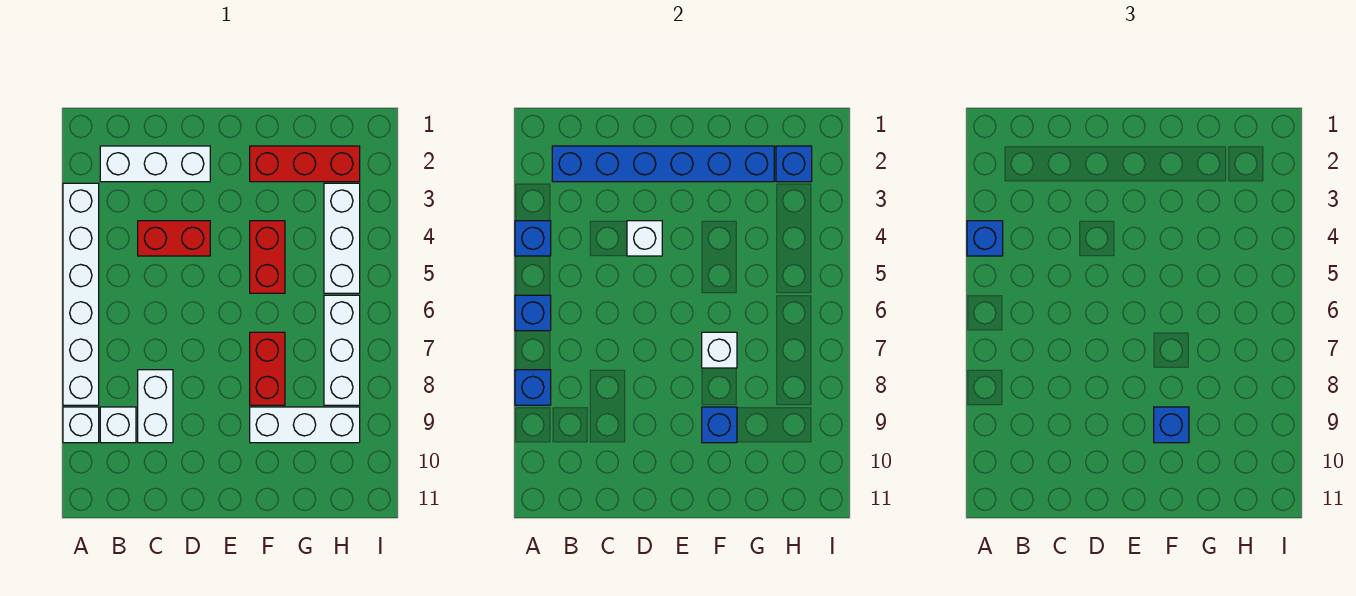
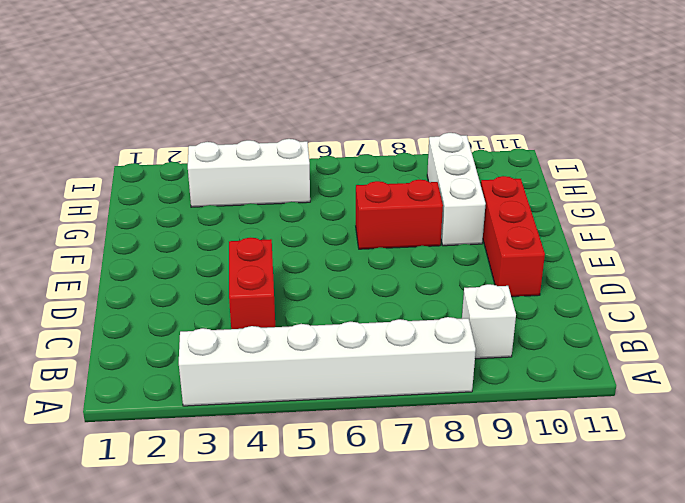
red brick D10:F10 level 1 -> red brick F2:H2 level 1
none -> white brick A9 level 1
none -> white brick B2:D2 level 1
none -> white brick C8:C9 level 1

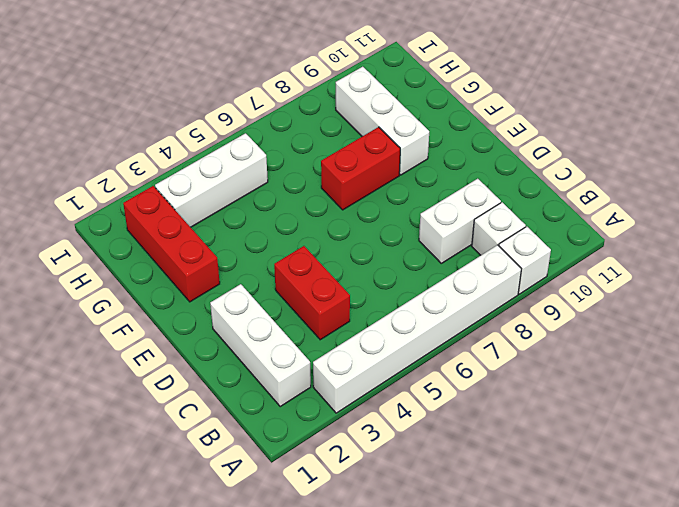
none -> red brick F4:F5 level 1
none -> white brick H6:H8 level 1
none -> blue brick A4 level 2

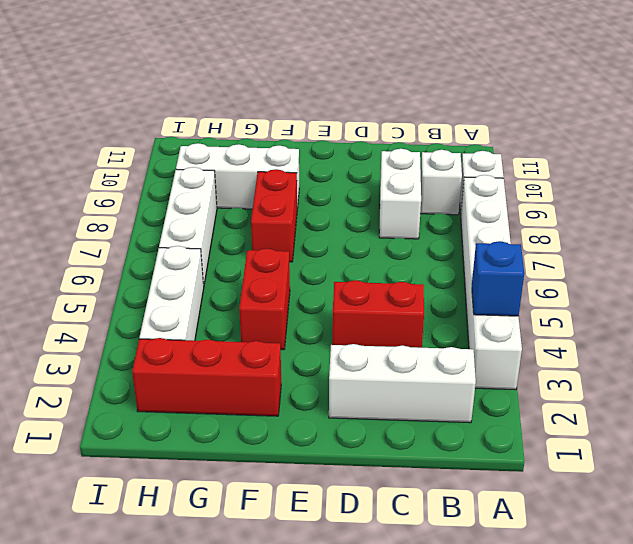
none -> blue brick A6 level 2
none -> blue brick A8 level 2
none -> blue brick B2:G2 level 2

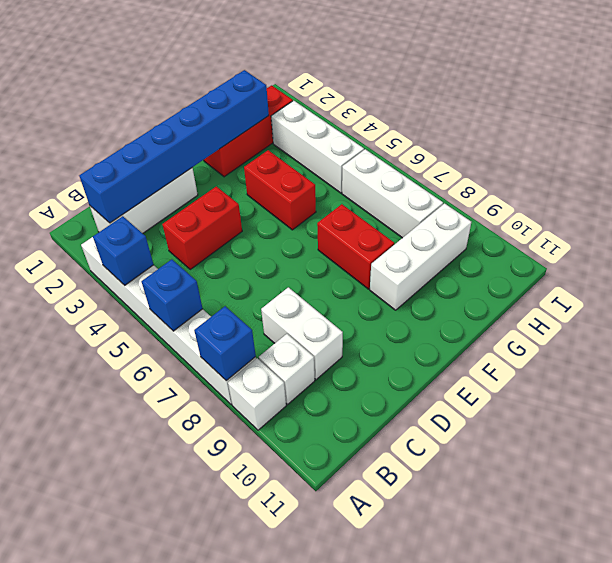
none -> white brick D4 level 2
none -> white brick F7 level 2
none -> blue brick F9 level 2

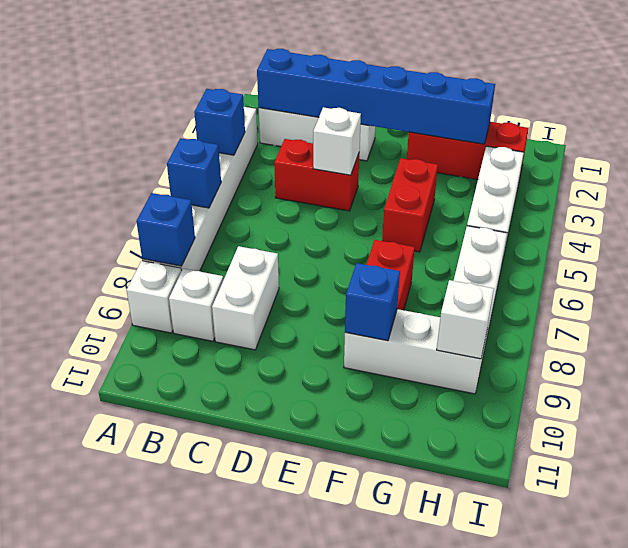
white brick H9 level 2 -> white brick F7 level 2
none -> blue brick H2 level 2
none -> blue brick A4 level 3
none -> blue brick F9 level 3

